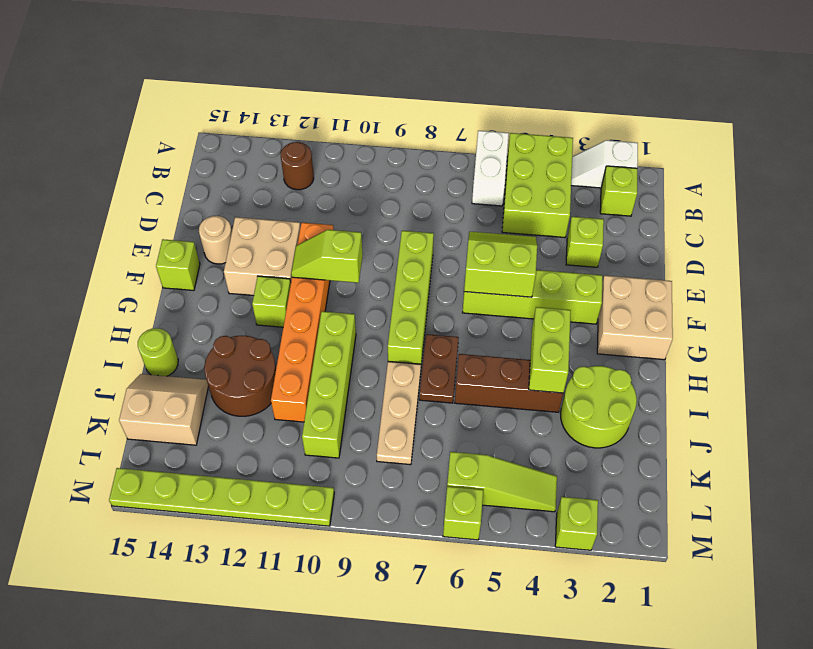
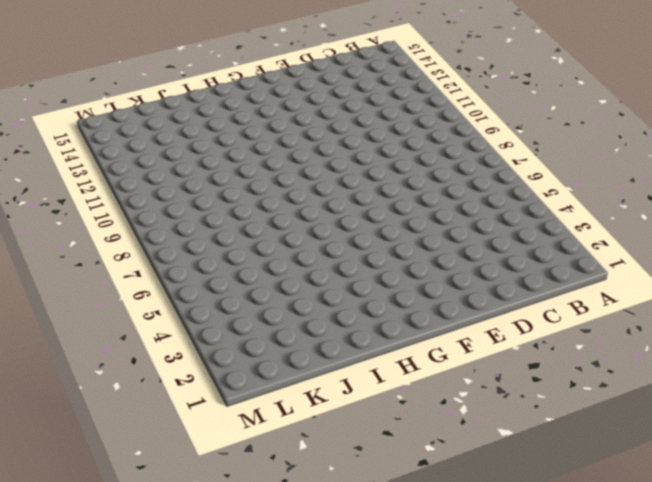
none -> white slope A2:A3 level 1 top 2
none -> lime brick A4:C5 level 1
none -> white brick A6:B6 level 1

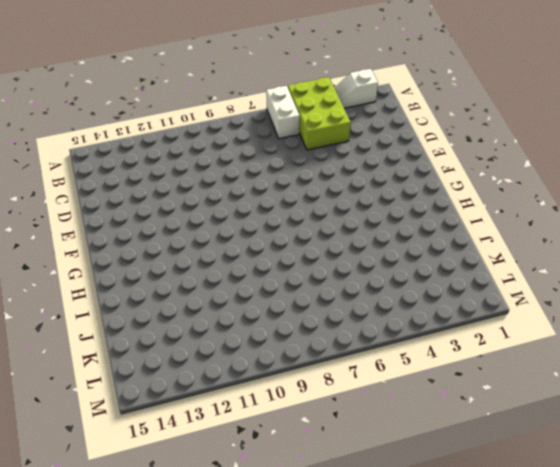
none -> lime brick B2 level 1
none -> brown round brick B12 level 1
none -> lime brick D3 level 1

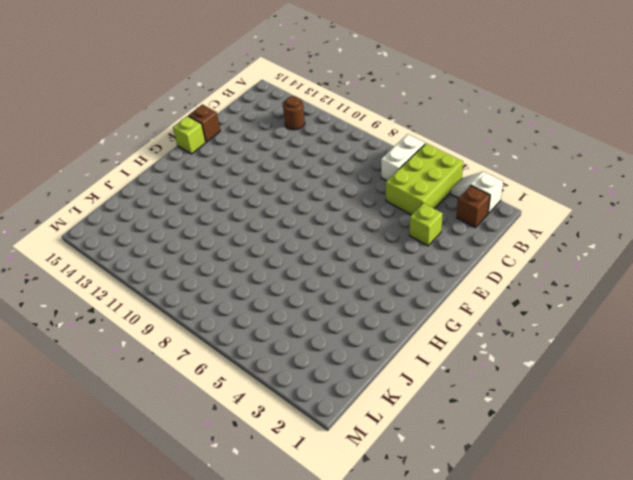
brown brick B2 level 1 -> lime brick B2 level 1
brown brick E15 level 1 -> none
none -> lime brick E8:H8 level 1
none -> orange brick E11:J11 level 1
none -> tan brick E12:F13 level 1

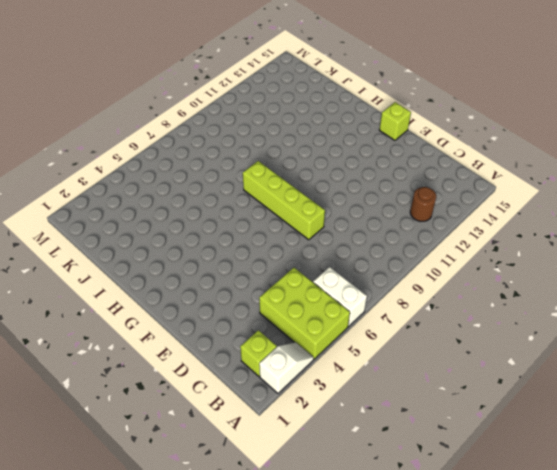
none -> lime brick D3 level 1
none -> orange brick E11:J11 level 1
none -> tan brick E12:F13 level 1

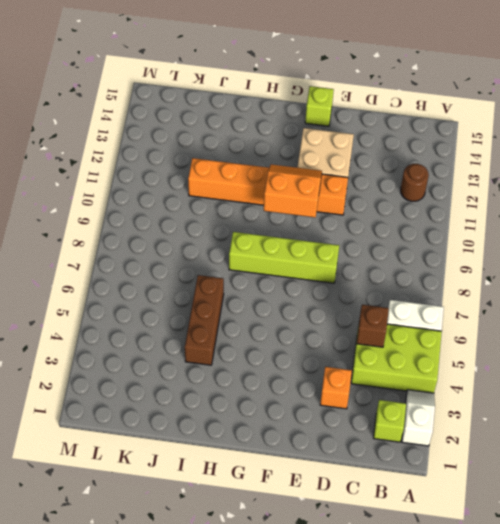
brown brick C5 level 2 -> none
orange brick D3 level 1 -> lime brick D3 level 1
orange slope F10:G11 level 2 top 10 -> lime slope F10:F11 level 2 top 10
none -> tan round brick E14 level 1
none -> tan brick F1:G2 level 1
none -> lime brick F3:F6 level 1

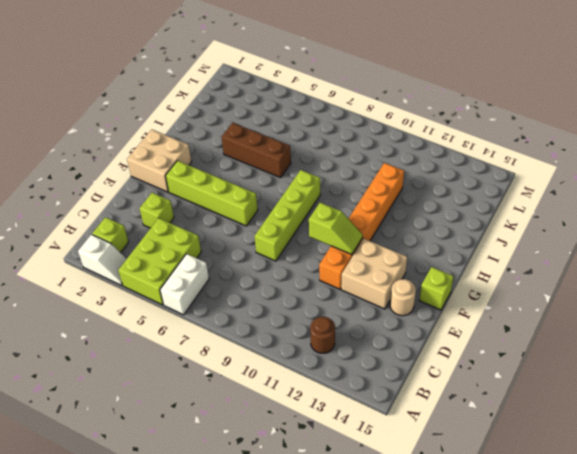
none -> lime brick G12 level 1
none -> brown plate H7:I7 level 1
none -> lime brick H10:K10 level 1

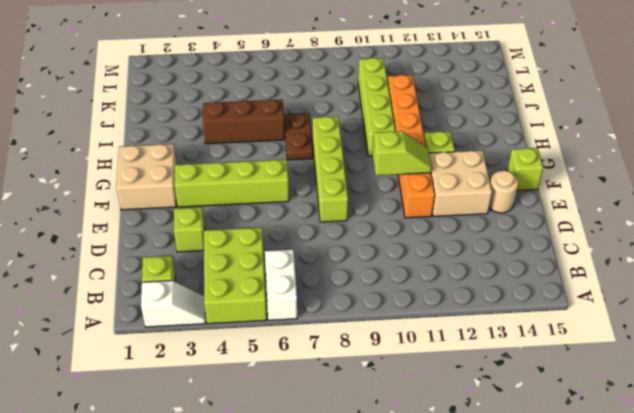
none -> brown round brick B12 level 1
none -> lime round brick I2:J3 level 1
none -> tan plate I8:K8 level 1

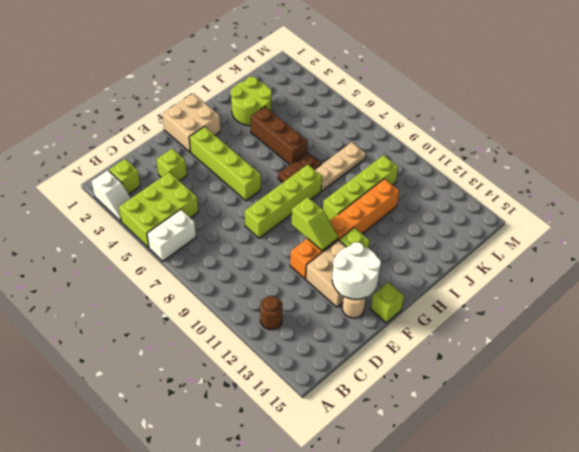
white round brick E13:F14 level 2 -> none
none -> brown round brick I12:J13 level 1
none -> lime round brick I15 level 1
none -> tan slope J14:K15 level 1 top K

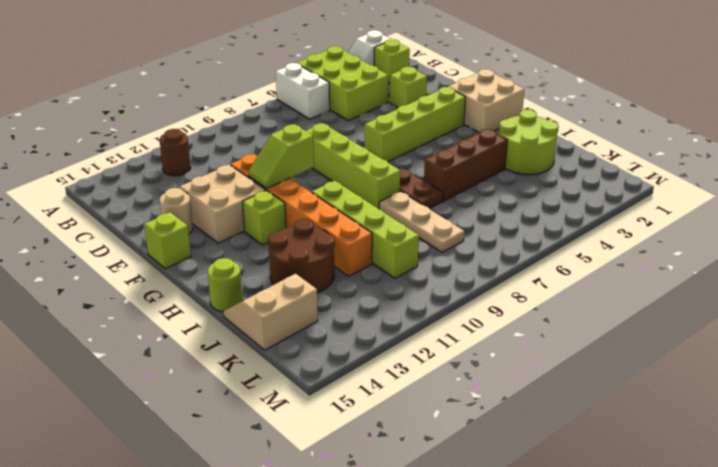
none -> lime slope L4:L6 level 1 top 6
none -> lime brick M3 level 1
none -> lime brick M6 level 1

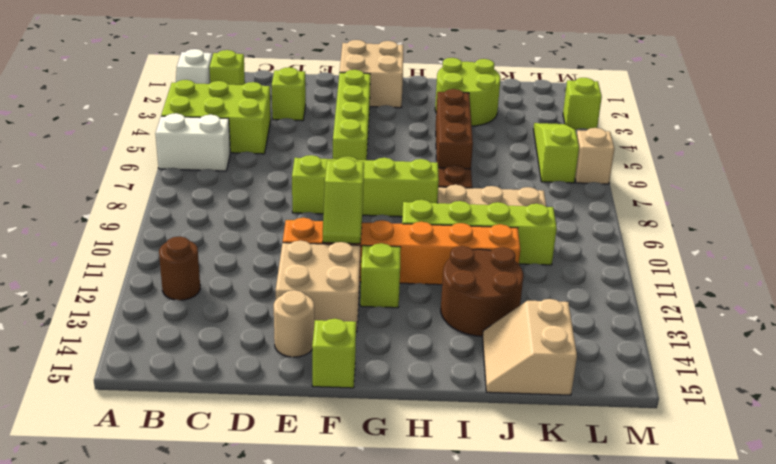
tan brick M6 level 1 -> lime brick M6 level 1
none -> lime round brick I15 level 1
none -> lime plate M10:M15 level 1
none -> lime slope E5:F6 level 2 top F

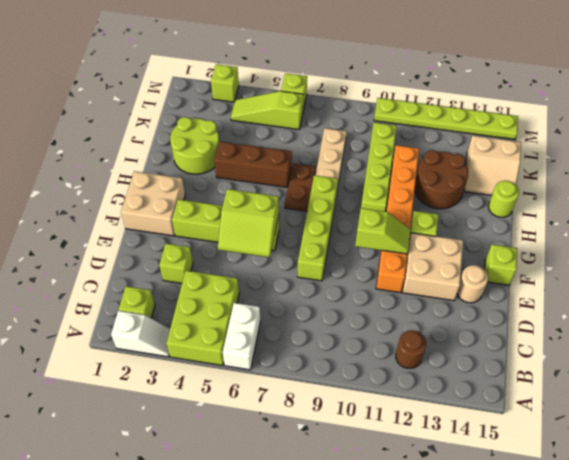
none -> lime brick H4:I4 level 2

